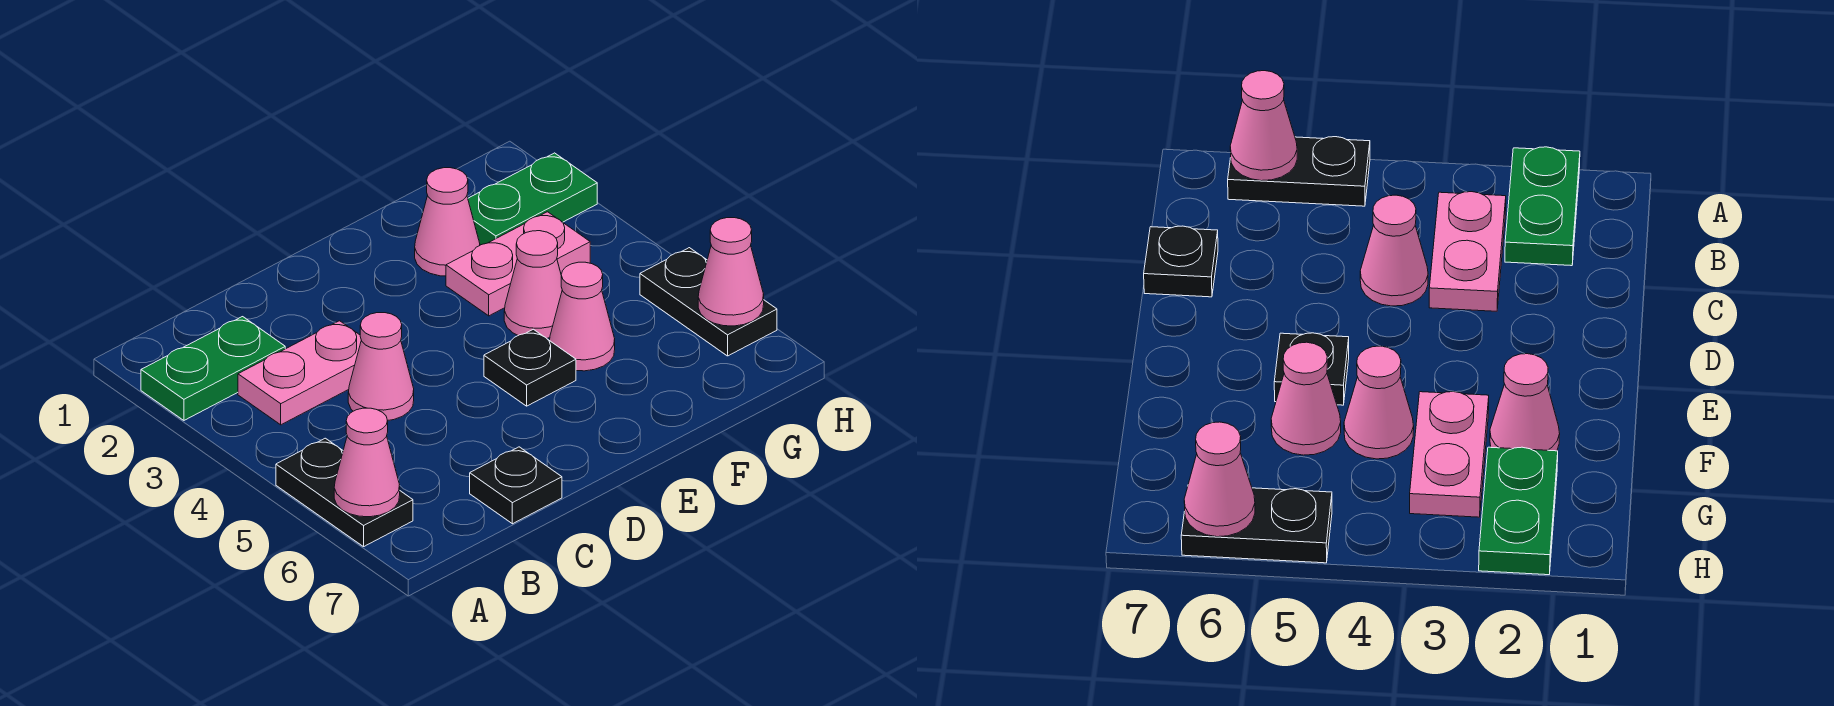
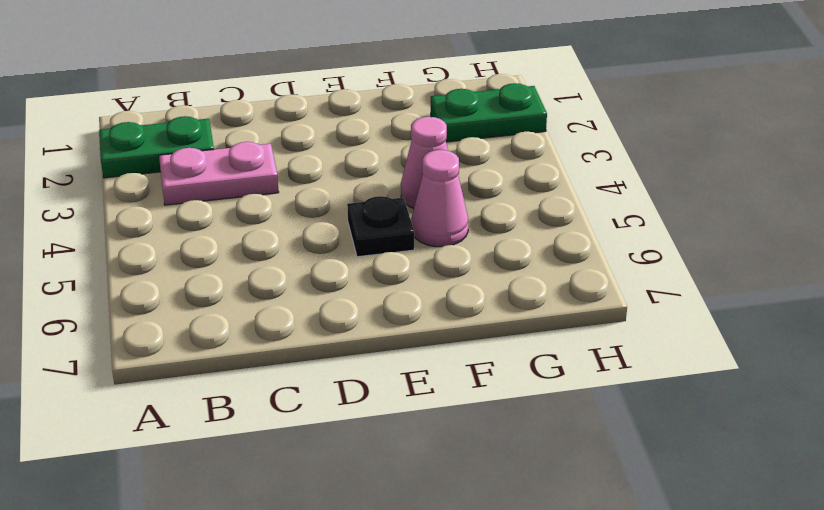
none -> black plate A5:A6 level 1
none -> pink cone C4 level 1
none -> black plate C7 level 1

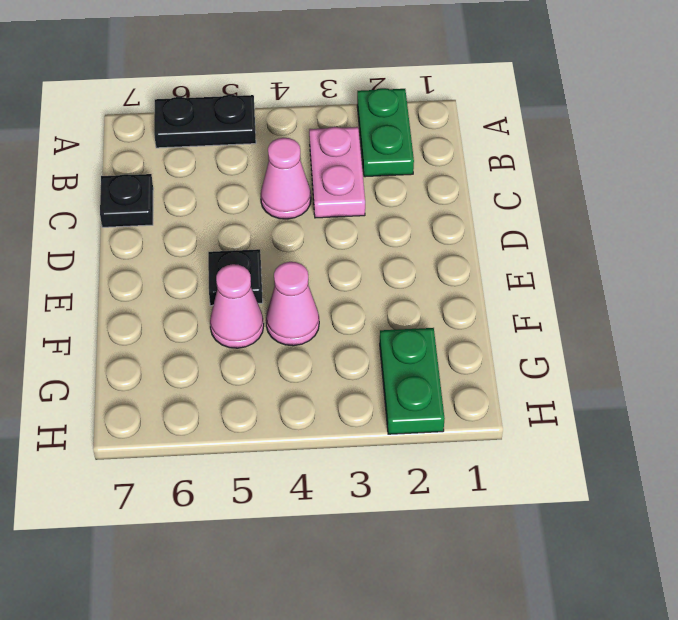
none -> pink cone F2 level 1
none -> pink plate F3:G3 level 1
none -> black plate H5:H6 level 1

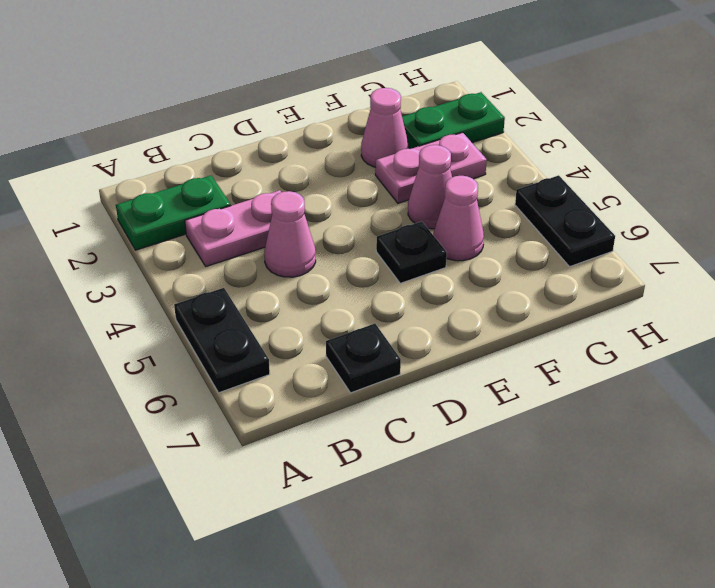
none -> pink cone A6 level 2
none -> pink cone H6 level 2

